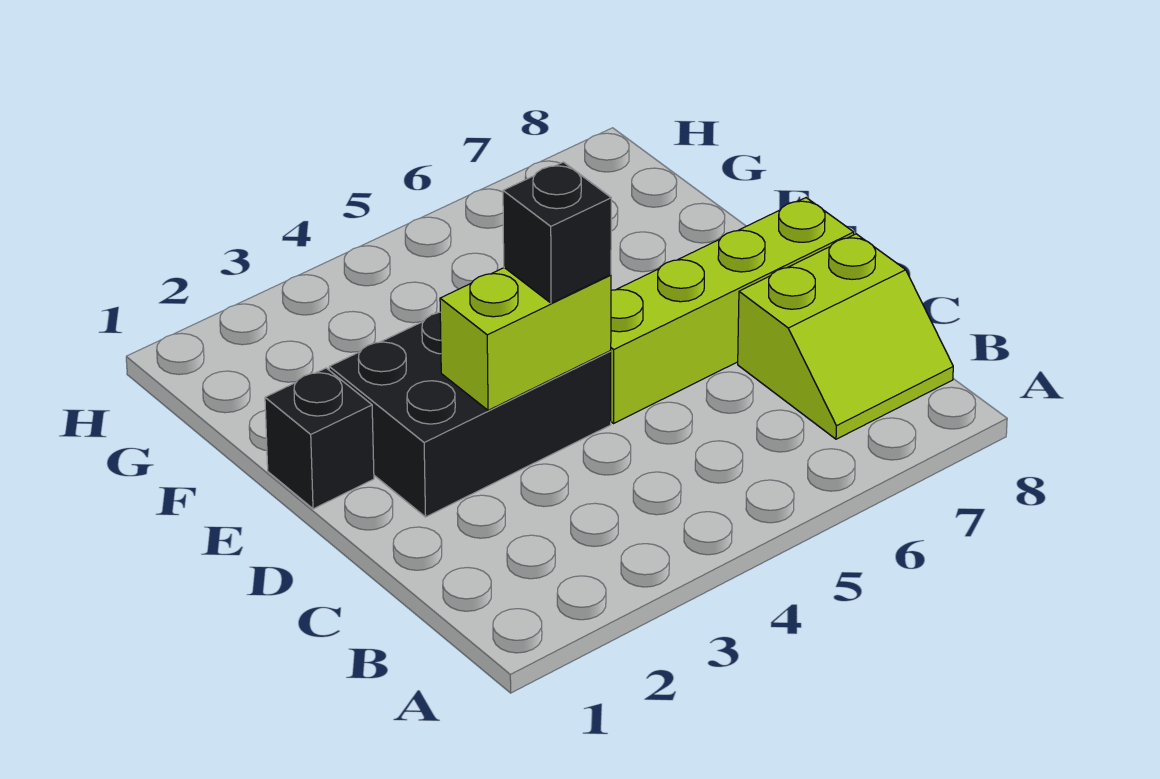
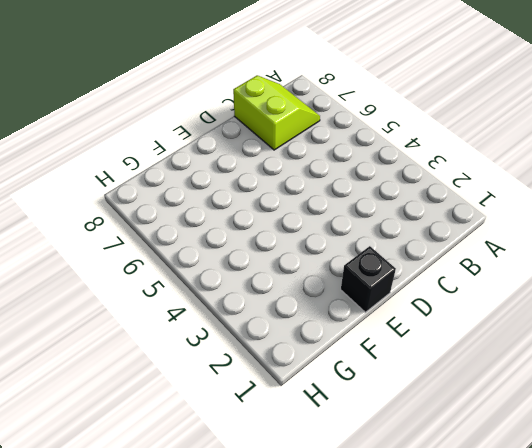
none -> black brick D2:E4 level 1
none -> lime brick D5:D8 level 1

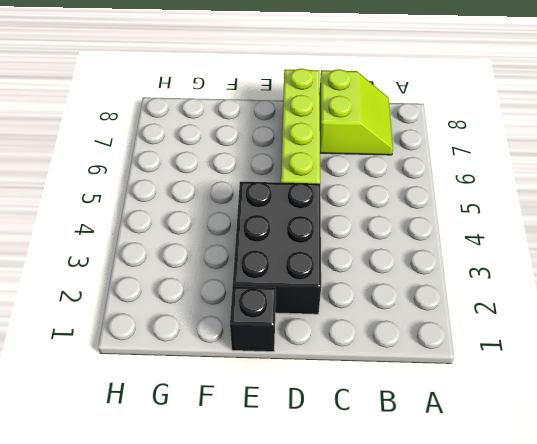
none -> lime brick D3:D4 level 2
none -> black brick D4 level 3

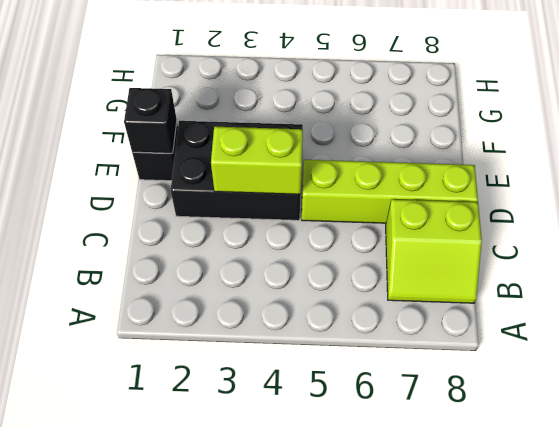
black brick E1 level 2 -> black brick D4 level 3

